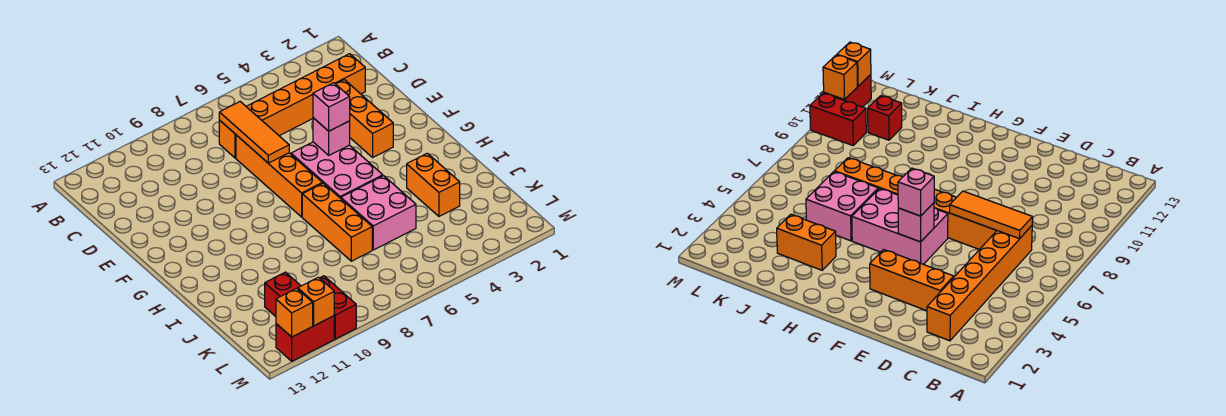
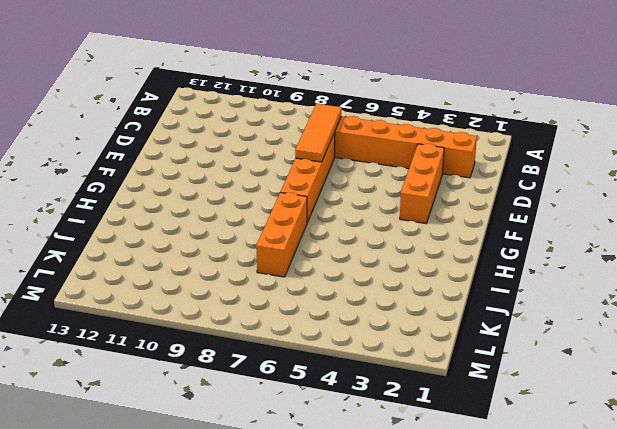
none -> pink brick F5:H6 level 1
none -> orange brick I3:J3 level 1
none -> pink brick I5:J6 level 1

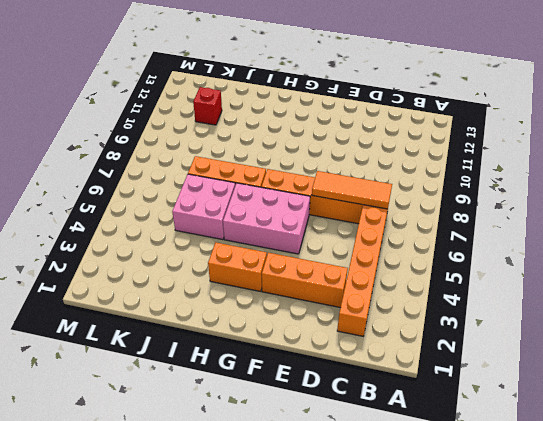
orange brick G3:H3 level 1 -> orange brick I3:J3 level 1
none -> red brick L10:M10 level 1
none -> red brick M11:M12 level 1
none -> pink brick F5 level 2

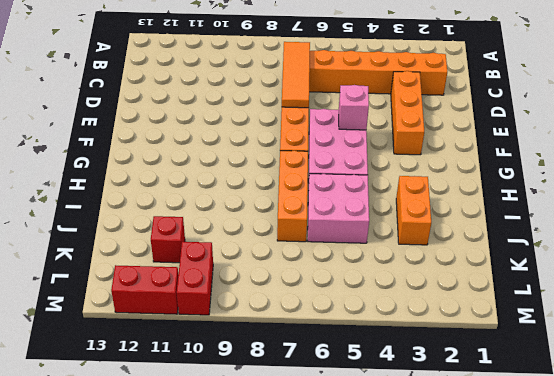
none -> orange brick M11 level 2
none -> orange brick M12 level 2
none -> pink brick F5 level 3

